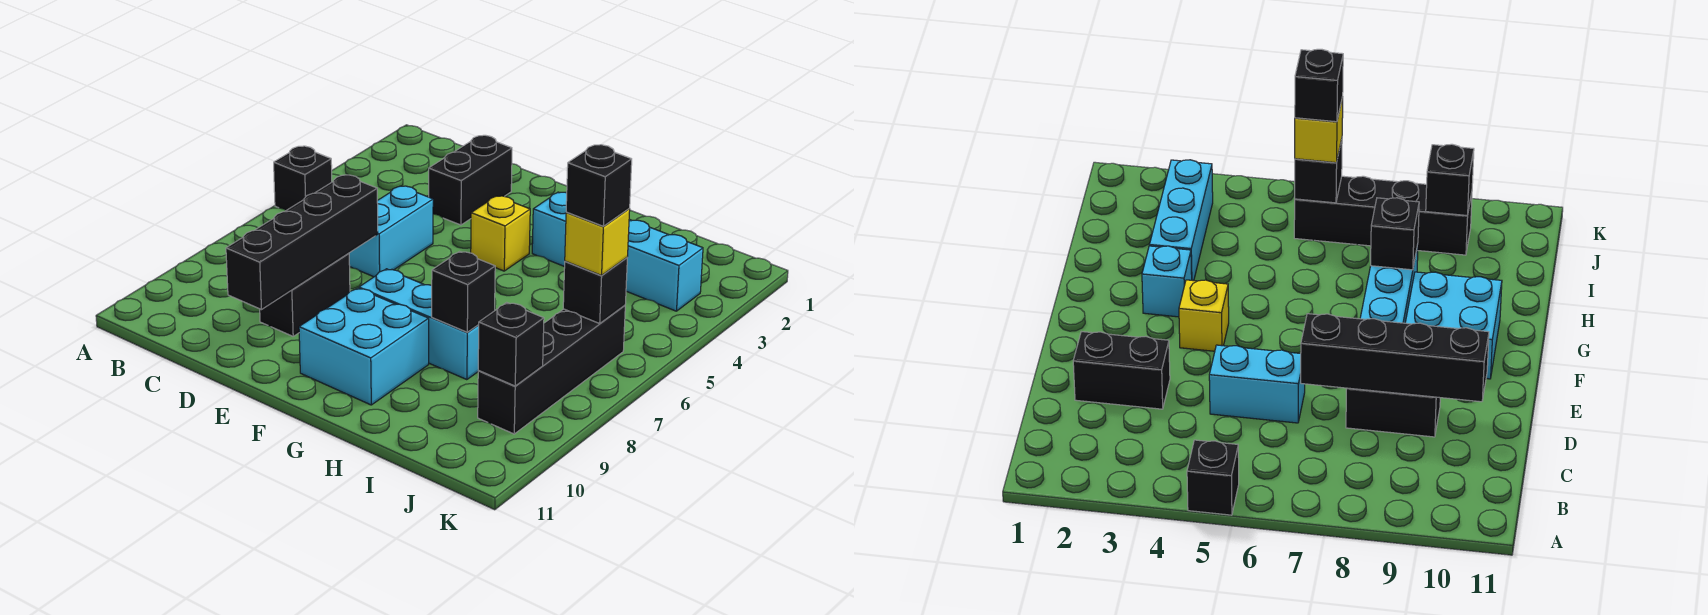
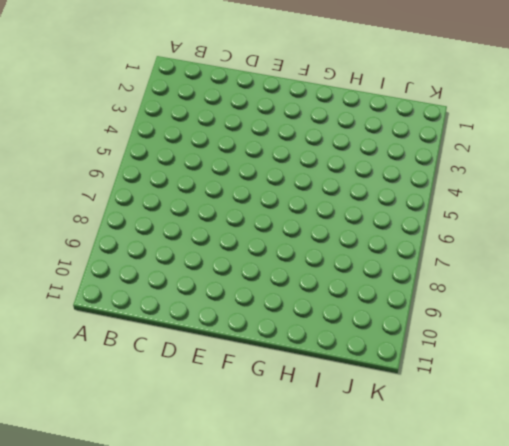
none -> black brick A5 level 1
none -> black brick D2:D3 level 1
none -> cyan brick D5:D6 level 1

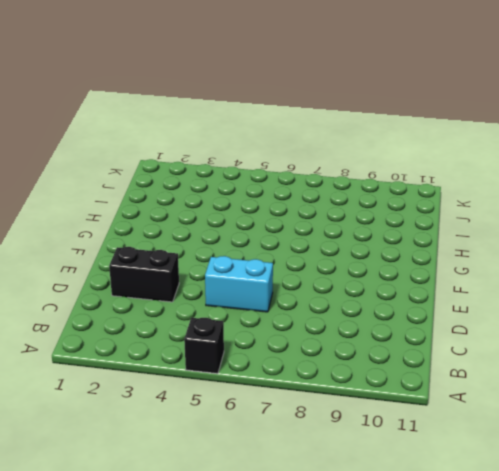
none -> black brick D8:D9 level 1
none -> yellow brick F4 level 1
none -> cyan brick F8:H8 level 1

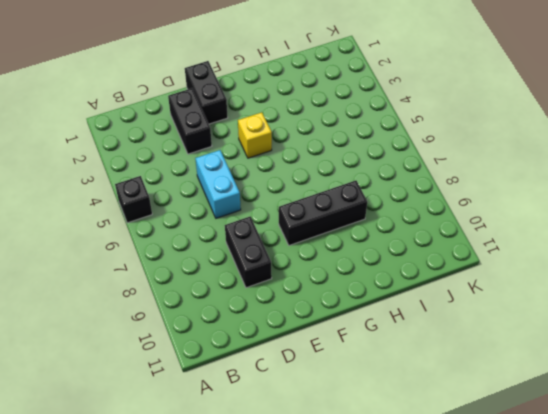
black brick E1:E2 level 1 -> none
black brick F8:H8 level 1 -> cyan brick F8:H8 level 1
none -> cyan brick F9:G10 level 1
none -> cyan brick G3 level 1
none -> cyan brick H3:J3 level 1

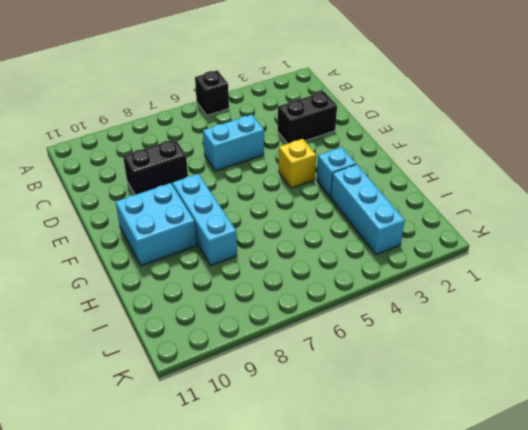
none -> black brick J6:J9 level 1
none -> black brick D7:D10 level 2
none -> black brick H8 level 2

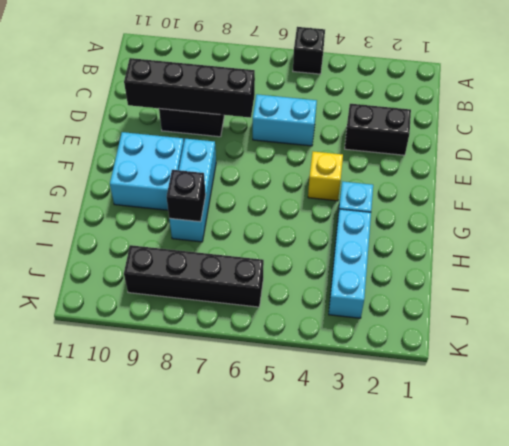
none -> black brick J6 level 2
none -> black brick J9 level 2
none -> yellow brick J6 level 3

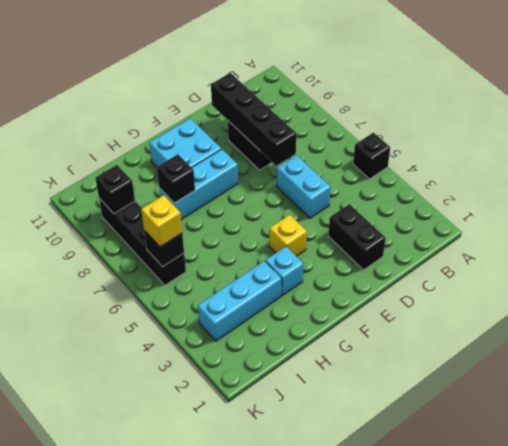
none -> black brick J6 level 4

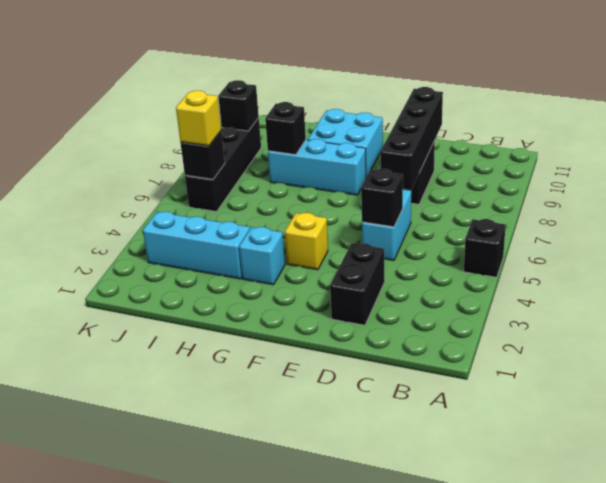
black brick D5 level 2 -> black brick J6 level 4

